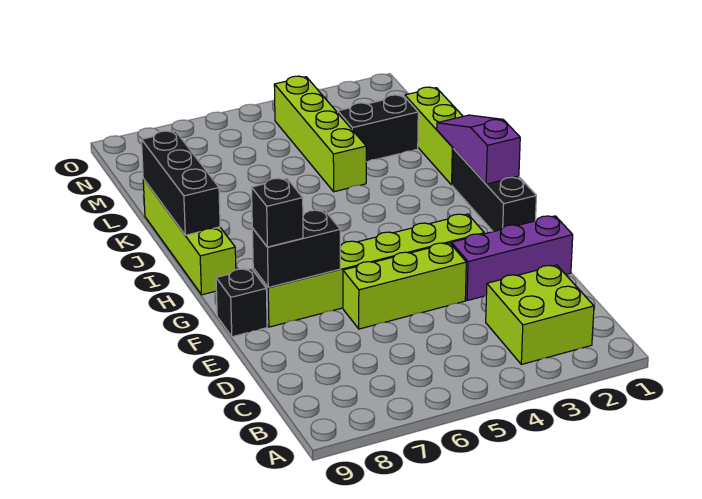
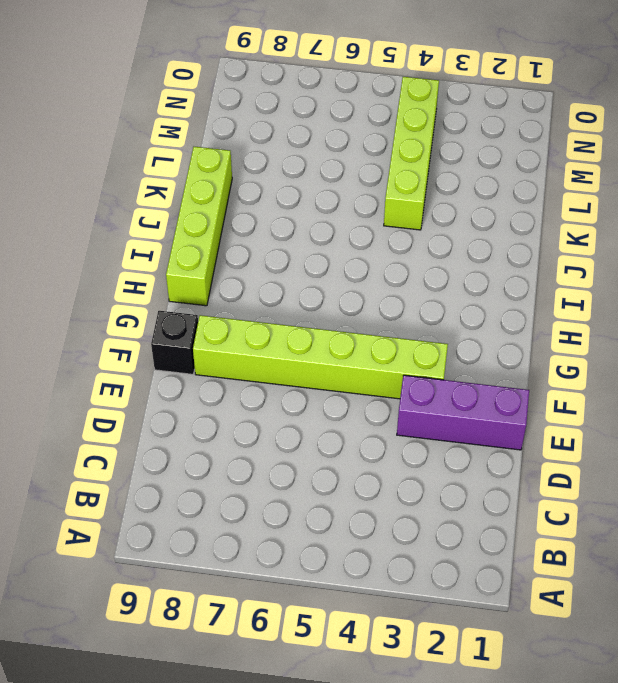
none -> lime brick B2:C3 level 1
none -> lime brick E4:E6 level 1
none -> black brick G1:I1 level 1

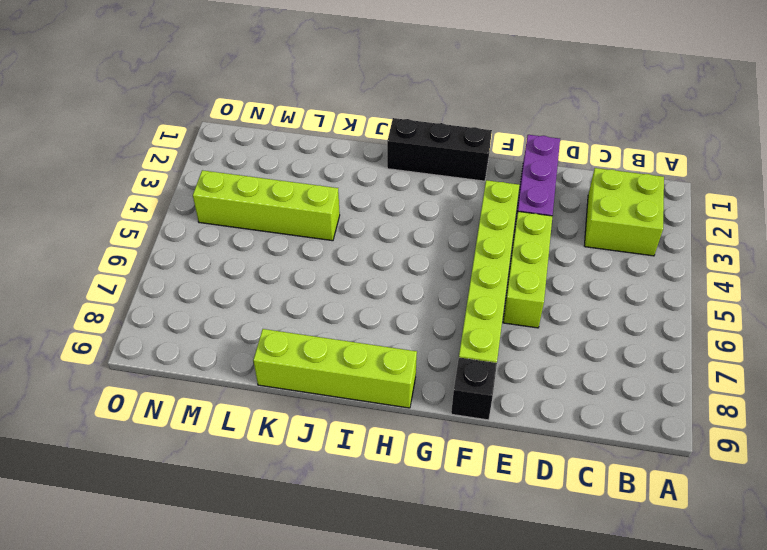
none -> lime brick J1:L1 level 1
none -> black brick L2:L3 level 1
none -> black brick F7:F8 level 2

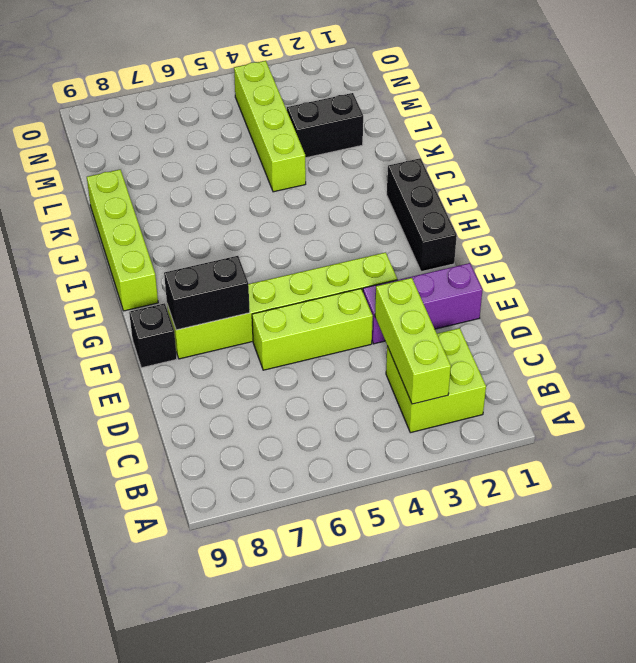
lime brick B3:D3 level 2 -> lime brick J1:L1 level 1
none -> purple slope H1:J1 level 2 top H
none -> black brick I9:K9 level 2
none -> black brick F8 level 3

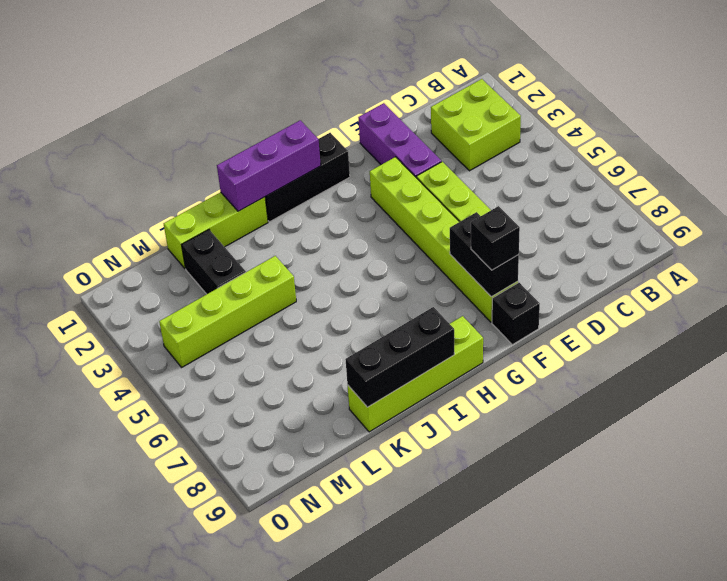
purple brick H1:J1 level 2 -> purple slope H1:J1 level 2 top H

